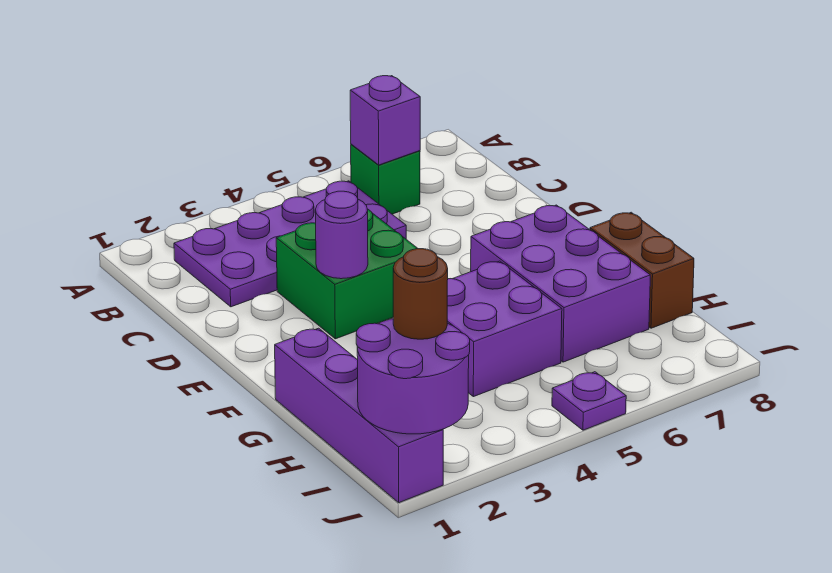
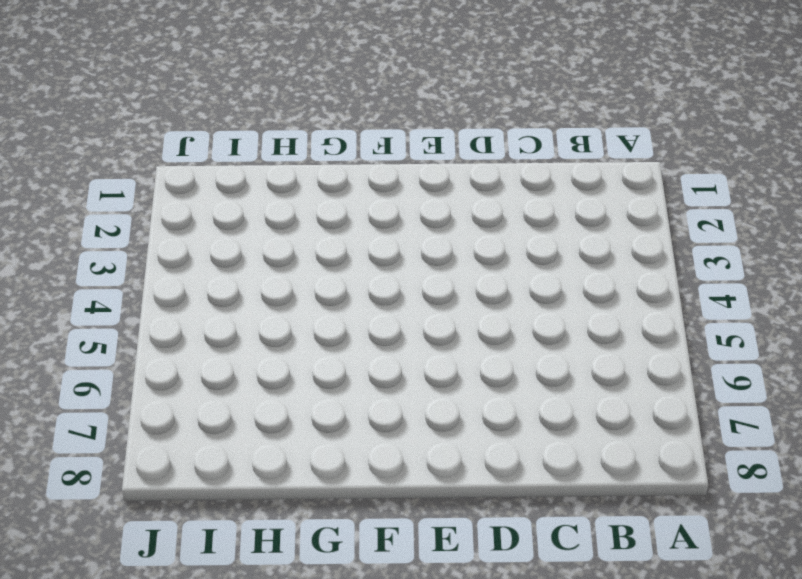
none -> purple plate B2:C5 level 1
none -> green brick B6 level 1
none -> green brick D3:E4 level 1

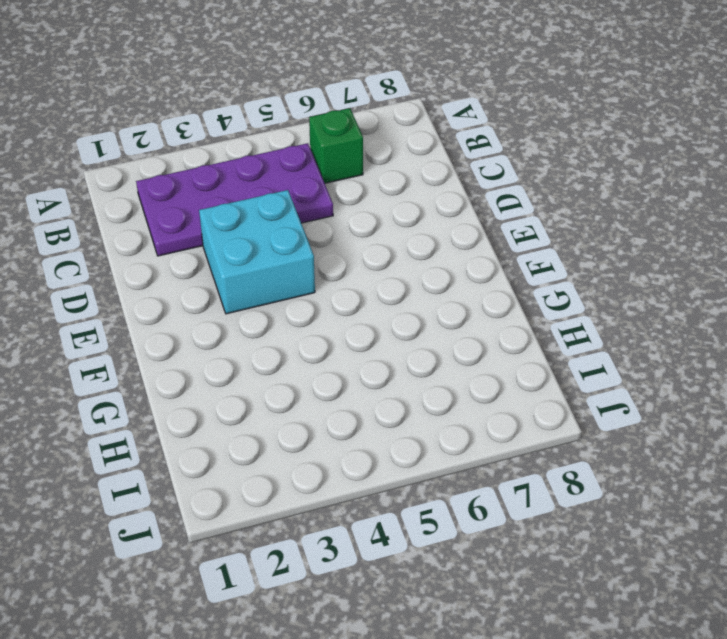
cyan brick D3:E4 level 1 -> green brick D3:E4 level 1
none -> purple brick F6:H7 level 1
none -> purple brick G1:J1 level 1
none -> purple brick G4:H5 level 1

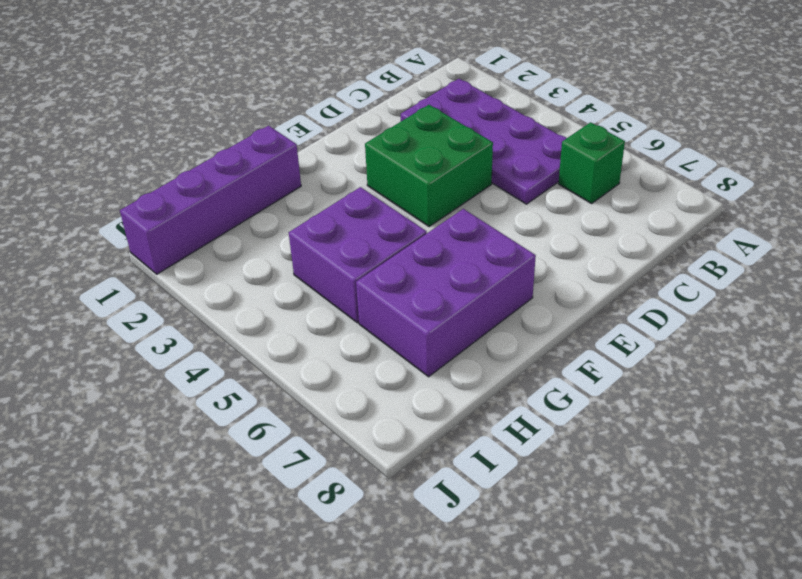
none -> brown brick G8:H8 level 1
none -> purple plate J5 level 1
none -> purple brick B6 level 2

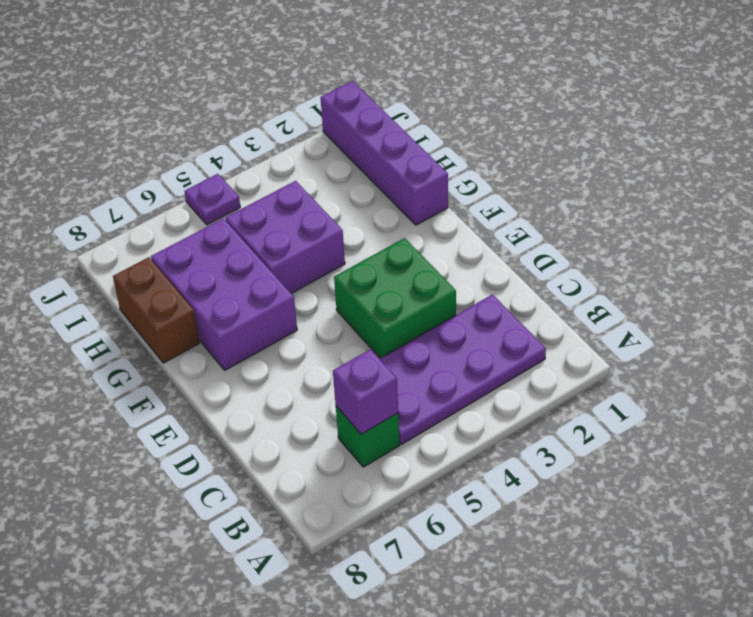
none -> purple round brick E3 level 2
none -> purple round brick I1:J2 level 2
none -> brown round brick I2 level 3

